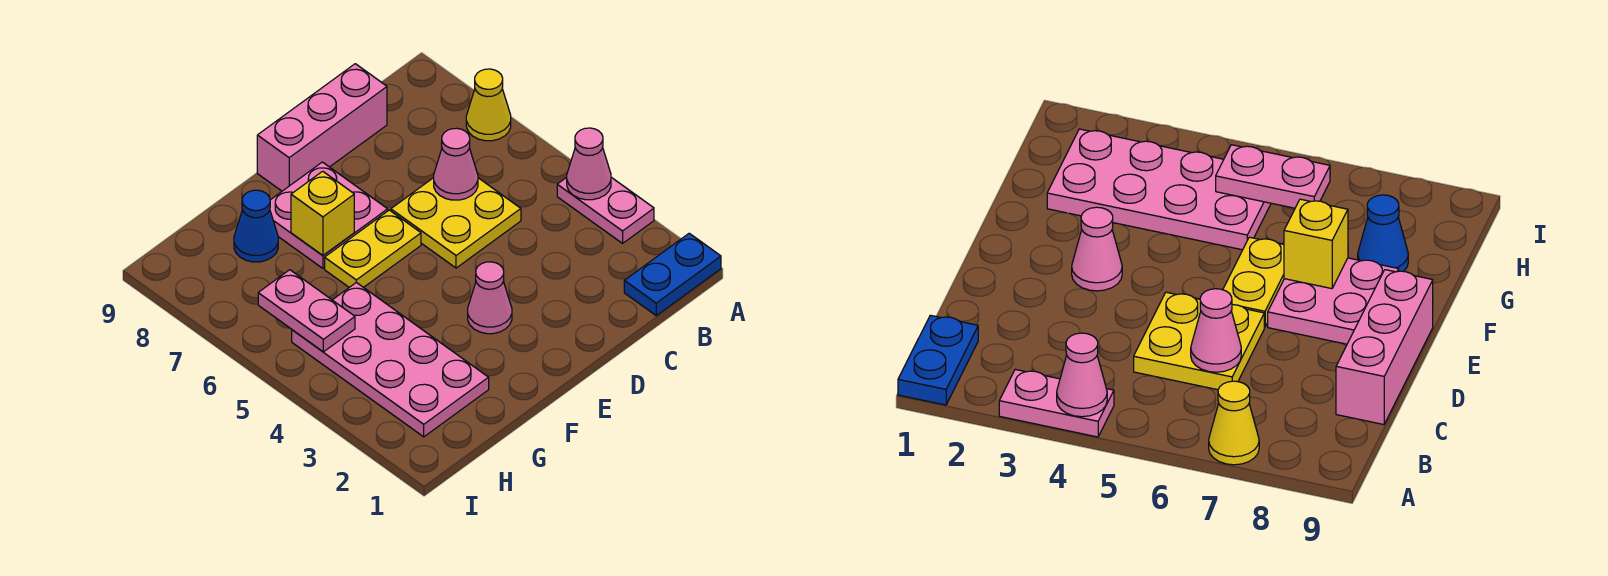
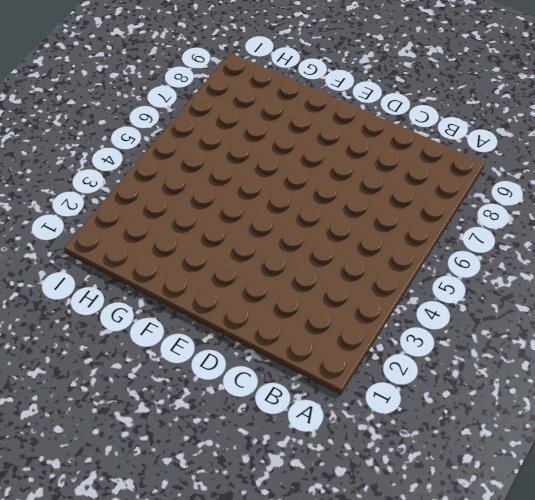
none -> blue plate A1:B1 level 1
none -> pink plate A3:A4 level 1
none -> yellow cone A7 level 1

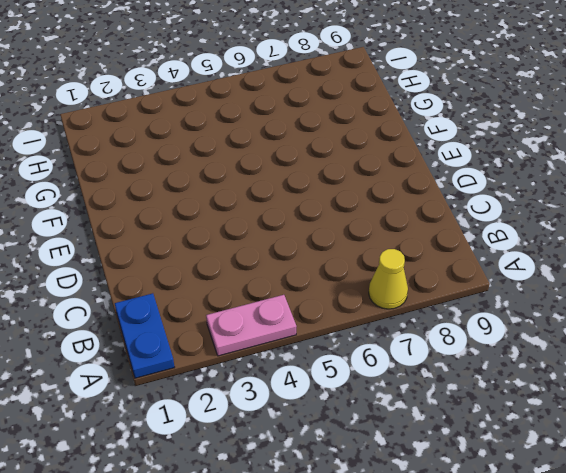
none -> yellow plate C5:D6 level 1
none -> pink brick C9:E9 level 1
none -> pink cone E3 level 1

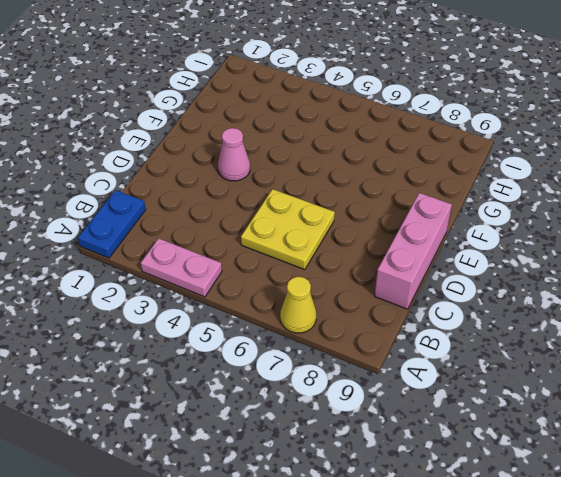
none -> yellow plate E6:F6 level 1
none -> pink plate E7:F8 level 1
none -> pink plate G2:H5 level 1

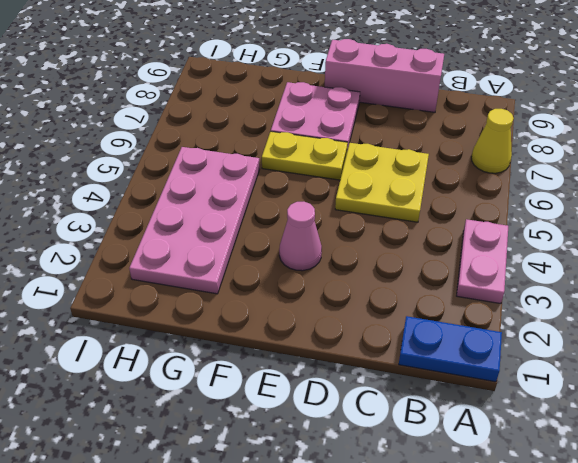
none -> blue cone G8 level 1
none -> pink cone A4 level 2
none -> pink cone C6 level 2

